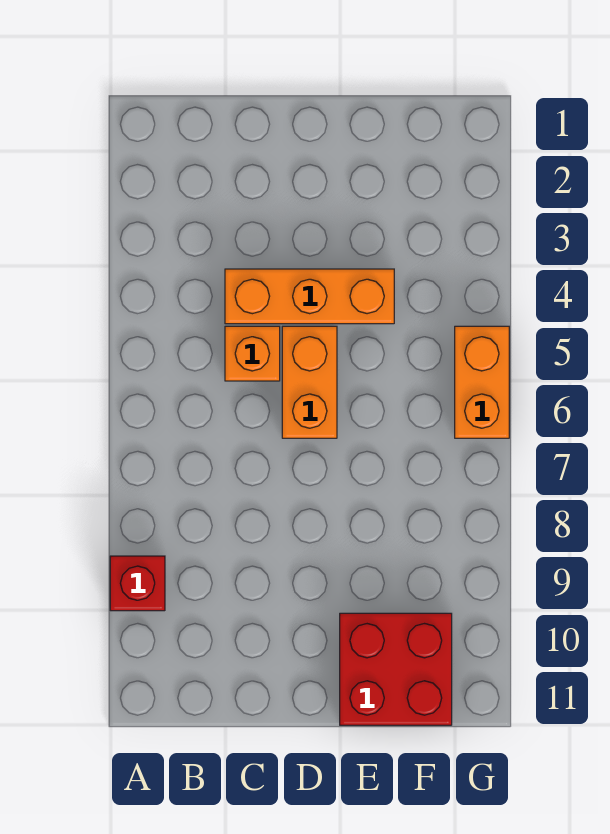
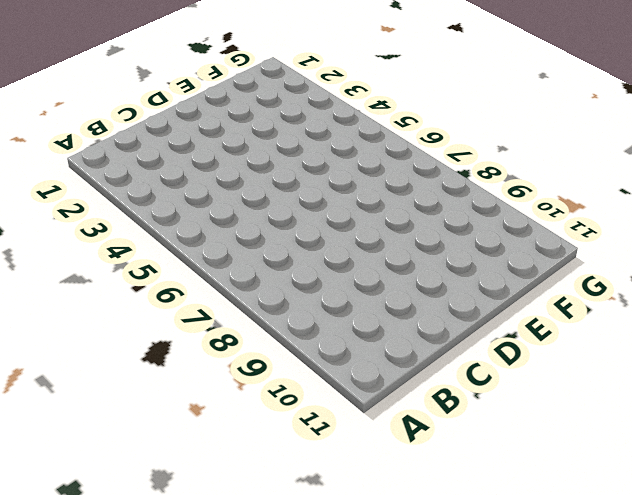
none -> red brick A9 level 1
none -> orange brick C4:E4 level 1

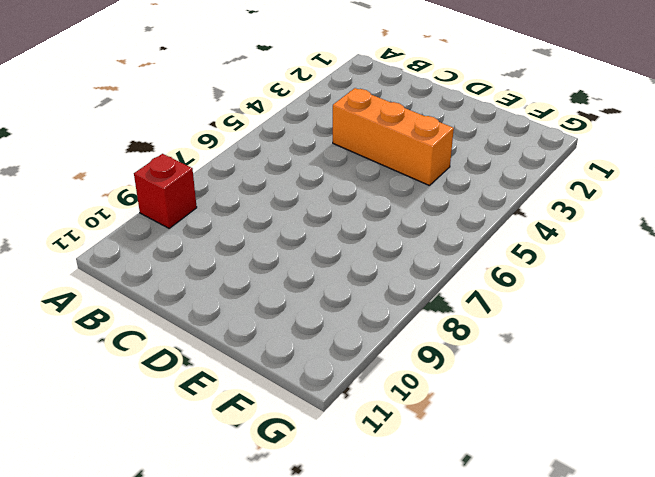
none -> orange brick C5 level 1
none -> orange brick D5:D6 level 1

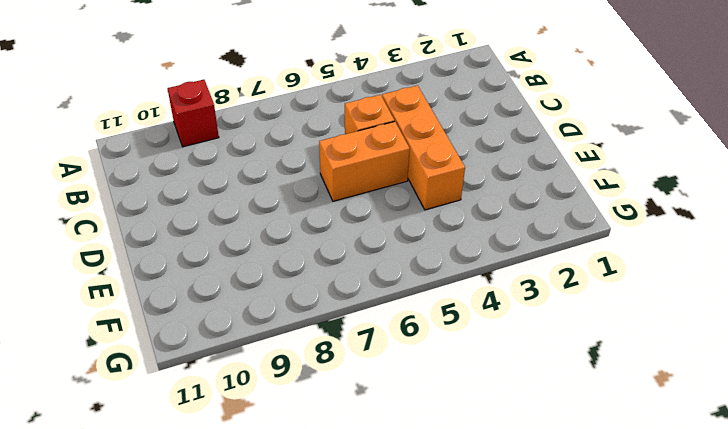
none -> red brick E10:F11 level 1
none -> orange brick G5:G6 level 1

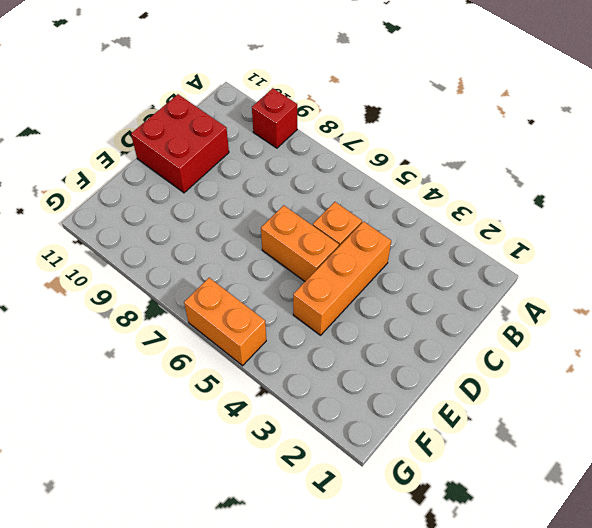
red brick C10:D11 level 1 -> red brick E10:F11 level 1

